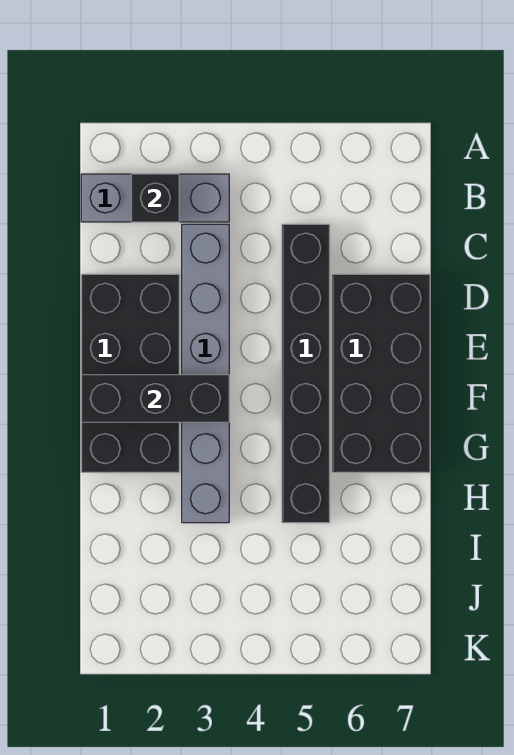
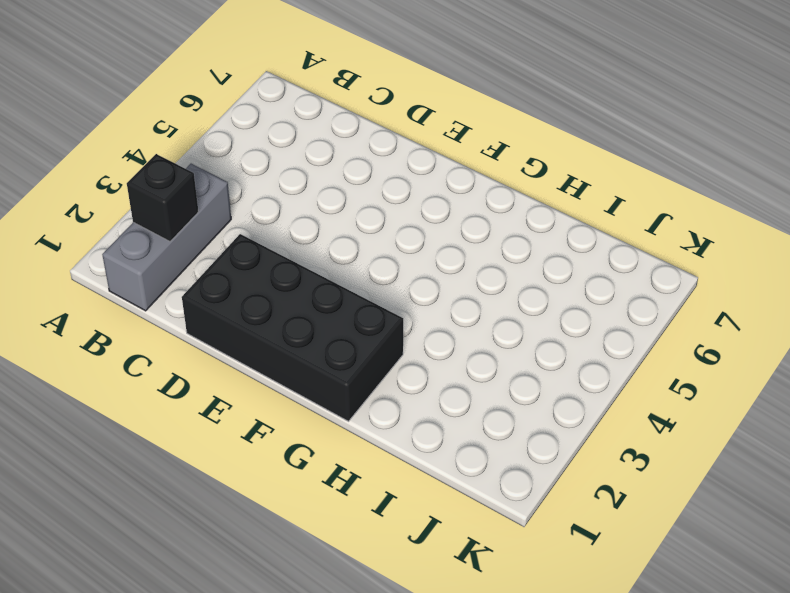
none -> grey brick C3:H3 level 1
none -> black brick C5:H5 level 1

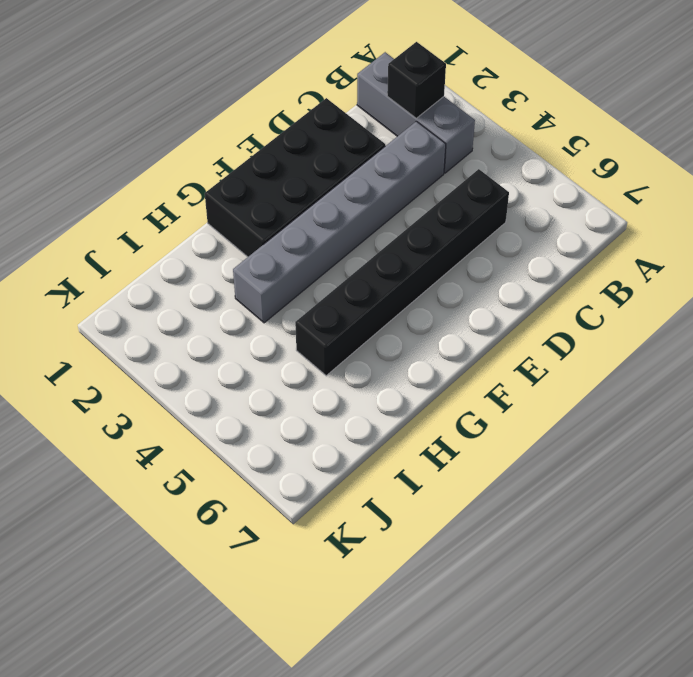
none -> black brick D6:G7 level 1
none -> black brick F1:F3 level 2

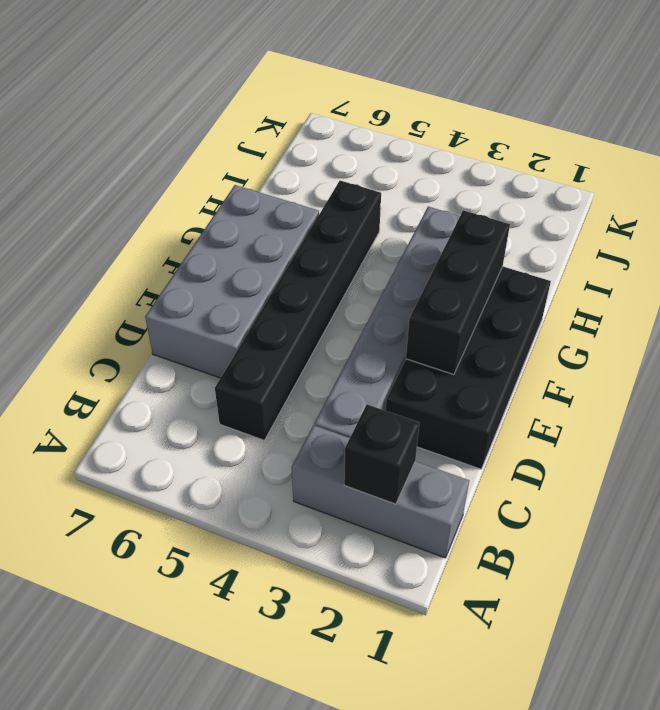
grey brick D6:G7 level 1 -> black brick D6:G7 level 1
black brick E2:G2 level 2 -> black brick F1:F3 level 2

